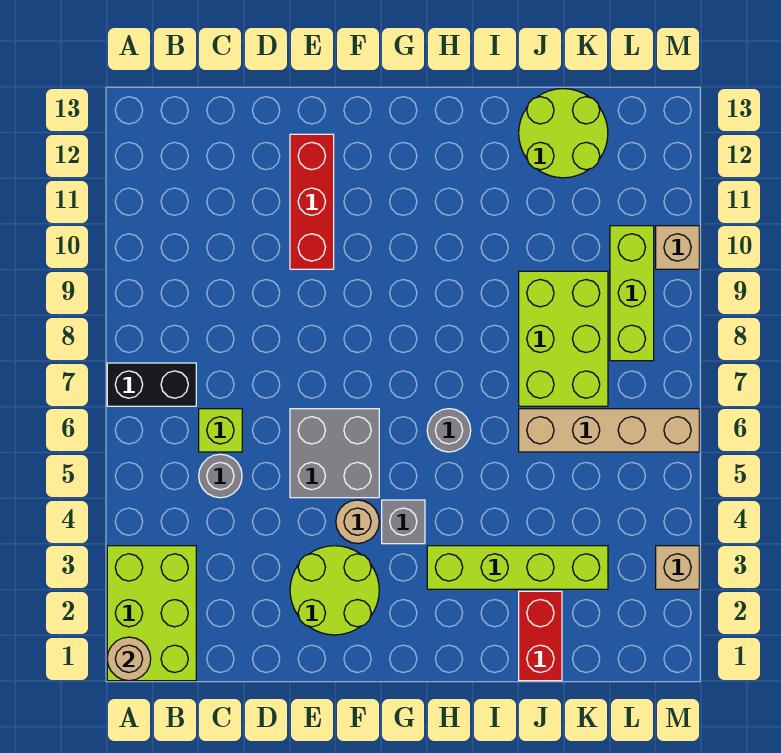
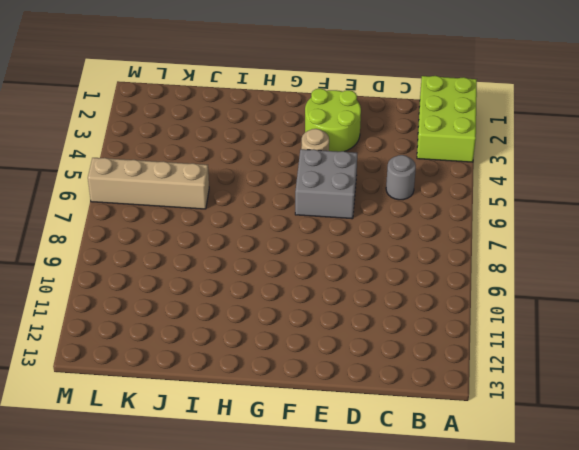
none -> black brick A7:B7 level 1
none -> lime brick C6 level 1
none -> red brick E10:E12 level 1

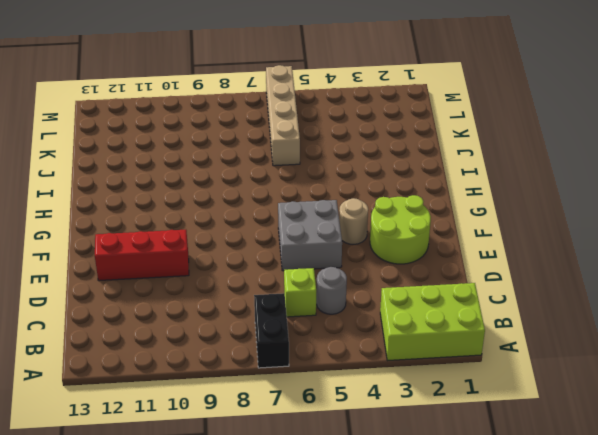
none -> grey brick G4 level 1
none -> lime brick H3:K3 level 1
none -> grey round brick H6 level 1

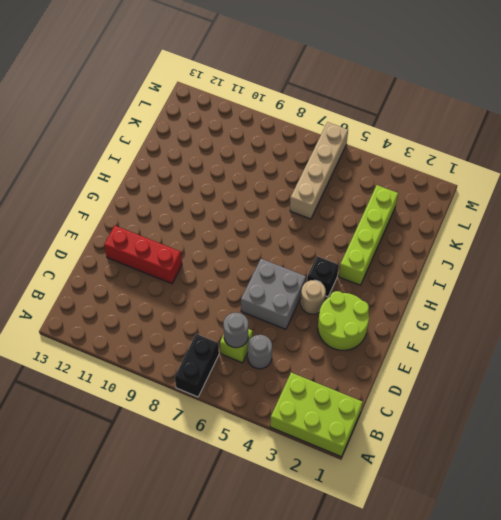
grey round brick C6 level 2 -> grey round brick H6 level 1
black brick G4 level 1 -> grey brick G4 level 1
none -> red brick J1:J2 level 1
none -> lime brick J7:K9 level 1
none -> lime round brick J12:K13 level 1

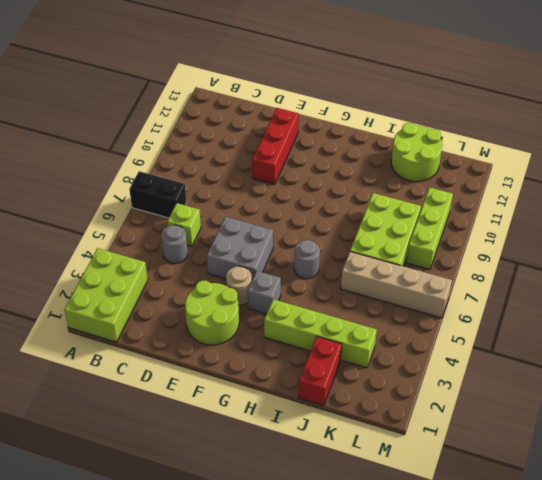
none -> tan brick M3 level 1
none -> tan brick M10 level 1
none -> tan round brick A1 level 2

